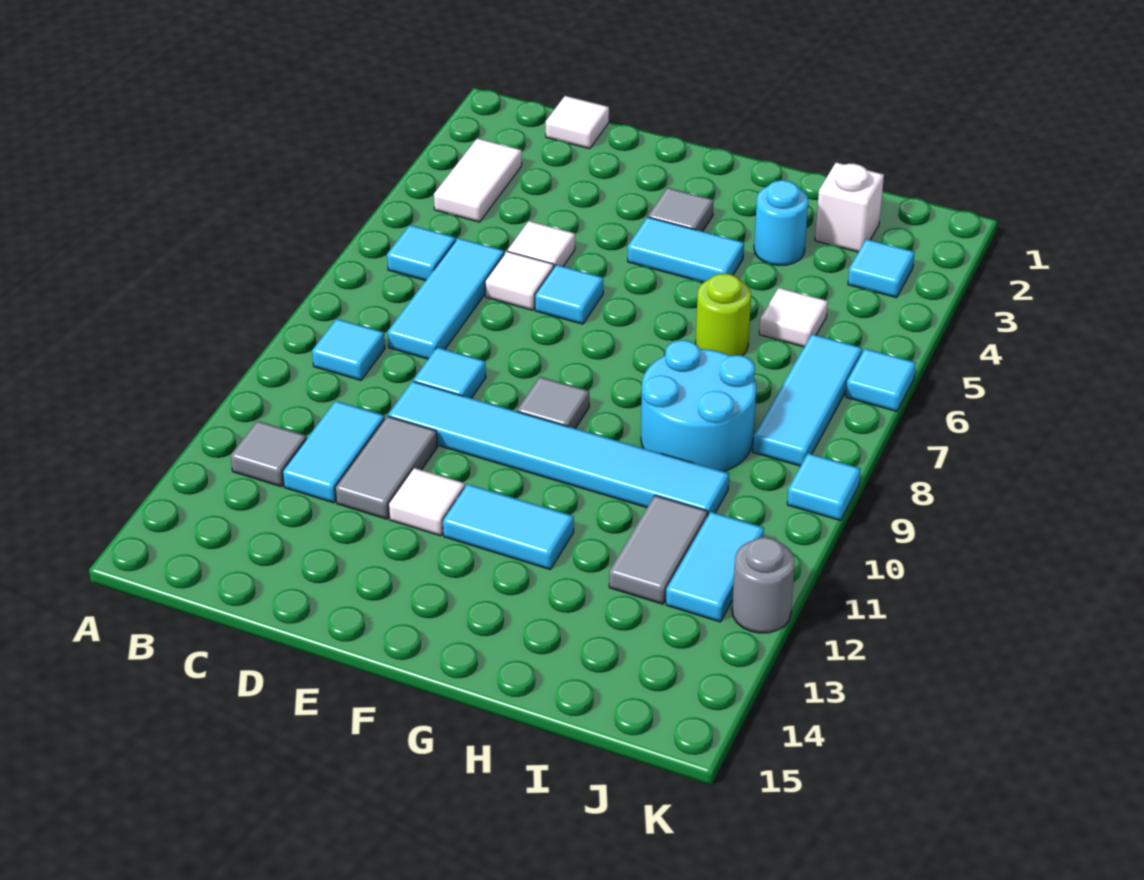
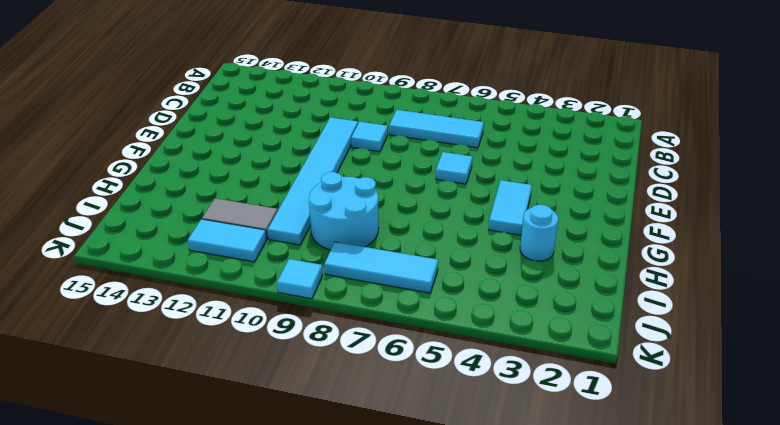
none -> white tile B3:B4 level 1
none -> cyan tile B6 level 1
none -> cyan tile B9 level 1
none -> grey tile B12 level 1

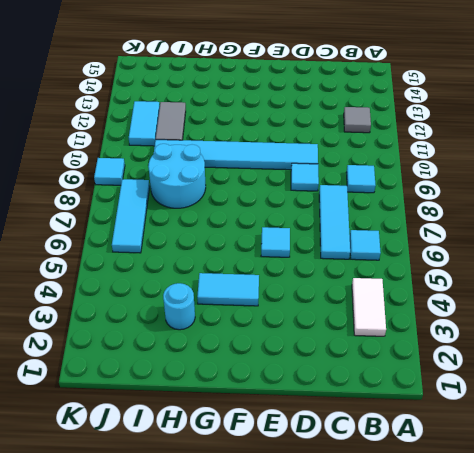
none -> white tile C1 level 1
none -> cyan tile C11:C12 level 1
none -> white tile D5 level 1
none -> white tile D6 level 1

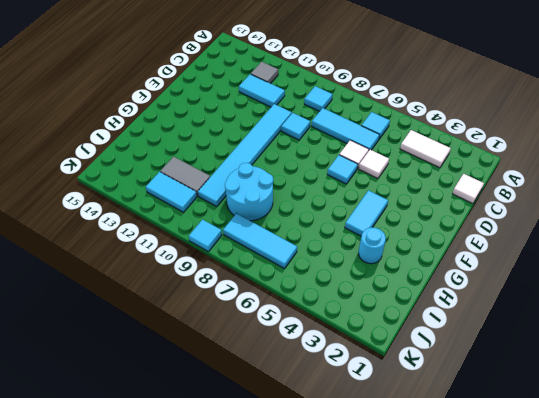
none -> grey tile D11:D12 level 1
none -> white tile E12 level 1
none -> grey tile F3 level 1
none -> grey tile F9 level 1

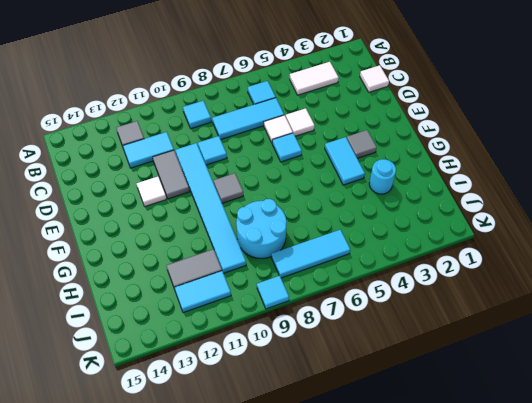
grey tile D11:E11 level 1 -> grey tile D11:D12 level 1
none -> cyan tile F12:G12 level 1
none -> lime round brick H6 level 1
none -> white brick I2 level 1
none -> white tile I5 level 1

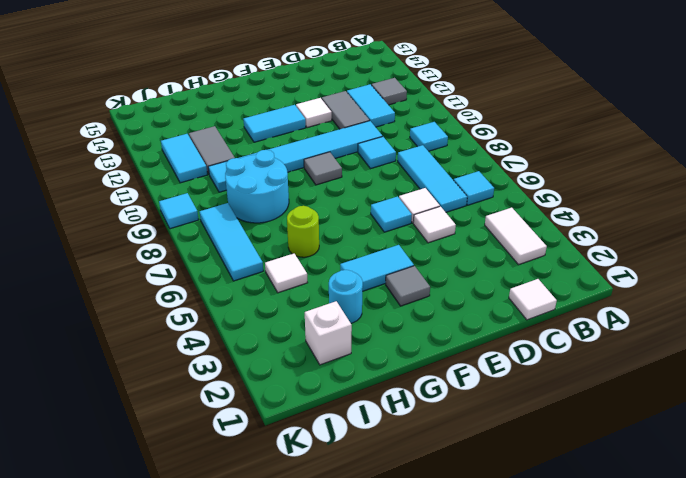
none -> cyan tile J3 level 1
none -> cyan tile K6 level 1
none -> grey round brick K12 level 1

